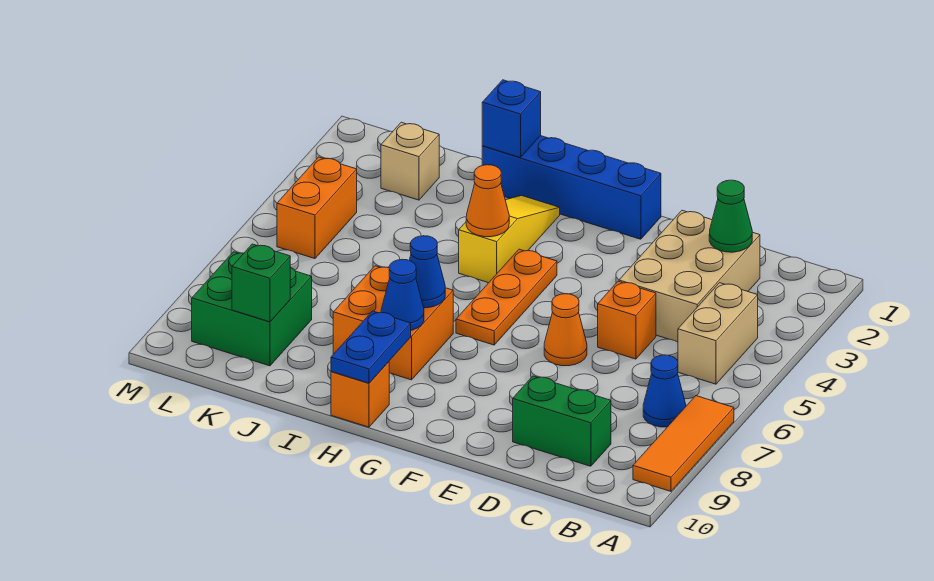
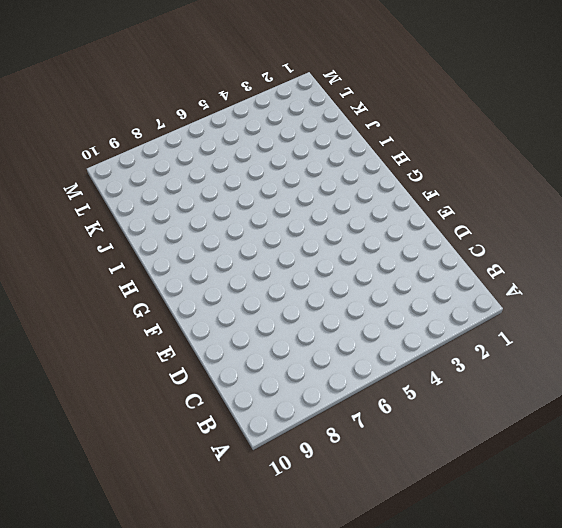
none -> orange tile A7:A9 level 1
none -> tan brick B4:B5 level 1
none -> blue cone B7 level 1

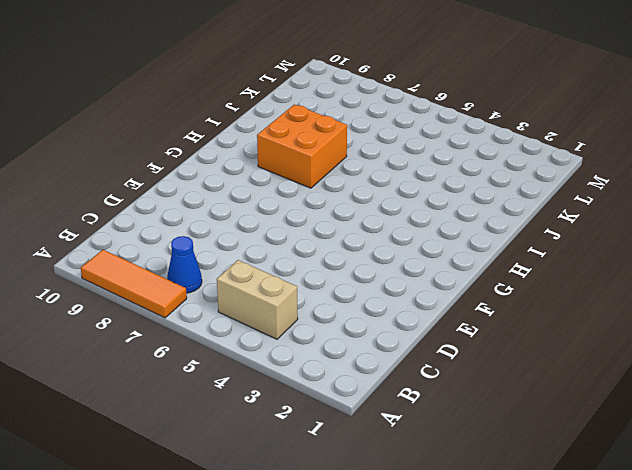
none -> tan brick C2:D4 level 1
none -> green brick C9:D9 level 1
none -> orange brick D5 level 1

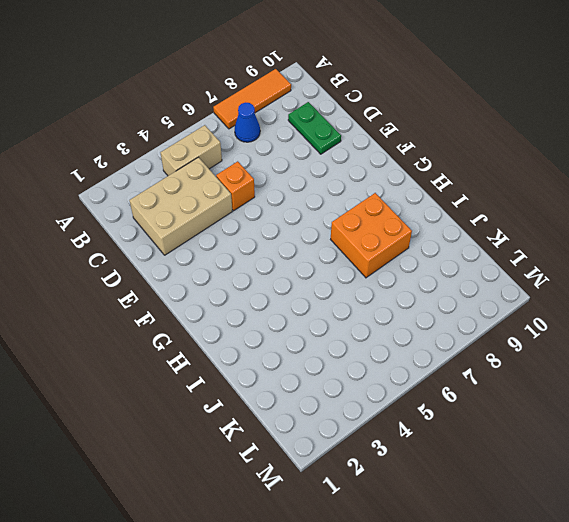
green plate C9:D9 level 1 -> green brick C9:D9 level 1
none -> orange cone E6 level 1
none -> blue brick F1:I1 level 1
none -> orange plate G4:G6 level 1

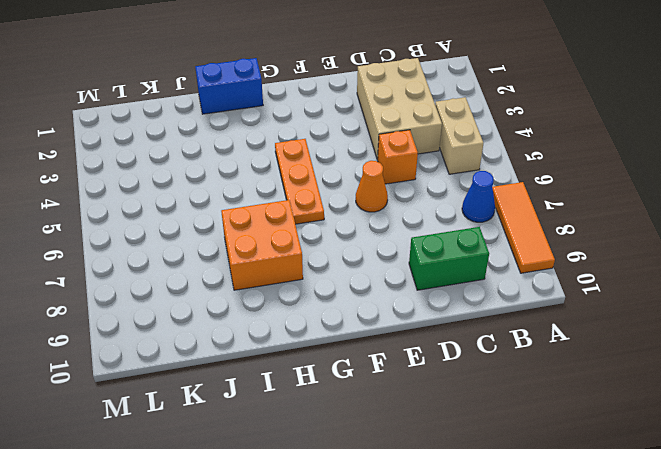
blue brick H1:I1 level 1 -> blue brick F1:I1 level 1
none -> yellow slope H2:H4 level 1 top 4
none -> orange brick H10 level 1
none -> tan brick K2 level 1

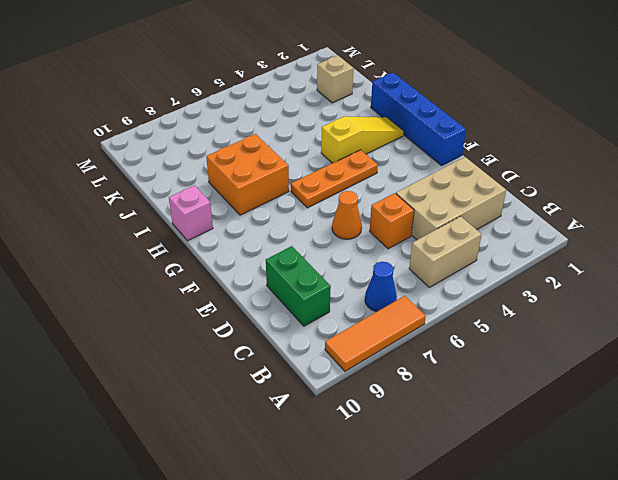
pink brick H10 level 1 -> orange brick H10 level 1
none -> green brick K8:L9 level 1
none -> orange brick L4:L5 level 1
none -> green cone C2 level 2

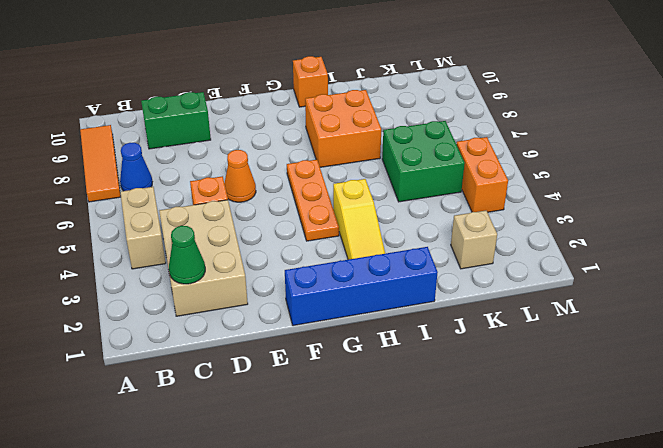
green brick J5:K6 level 1 -> green brick K8:L9 level 1
none -> orange cone H4 level 2
none -> blue cone H7 level 2
none -> blue cone H8 level 2

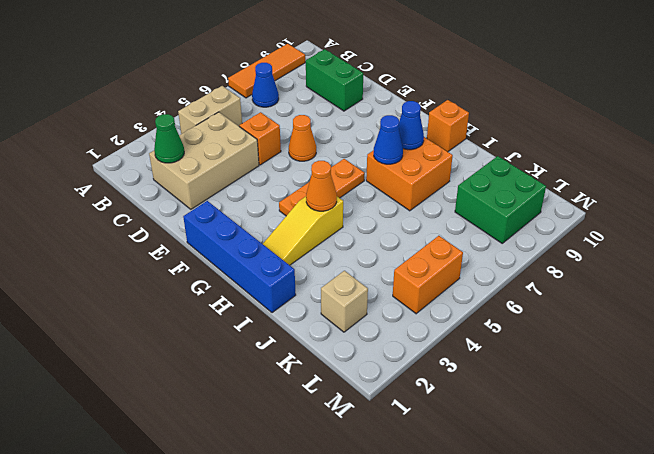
none -> blue plate H9:H10 level 2
none -> blue brick I1 level 2
none -> green brick K9 level 2

